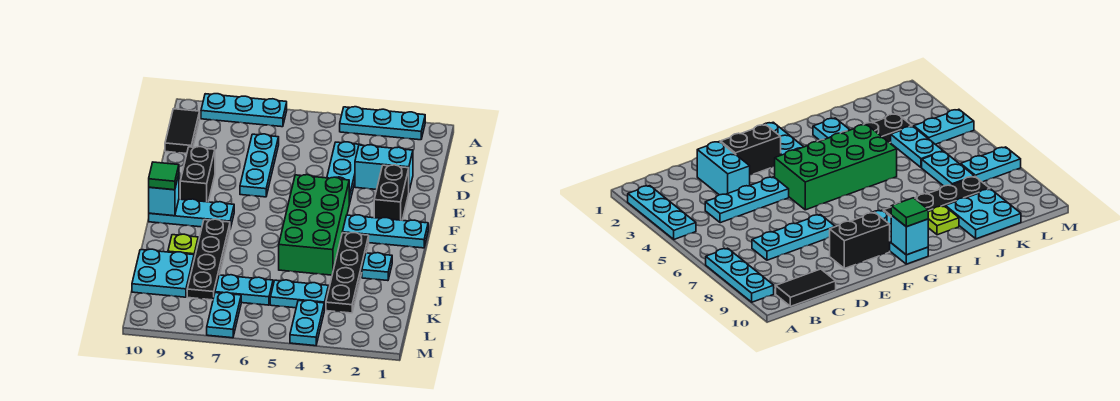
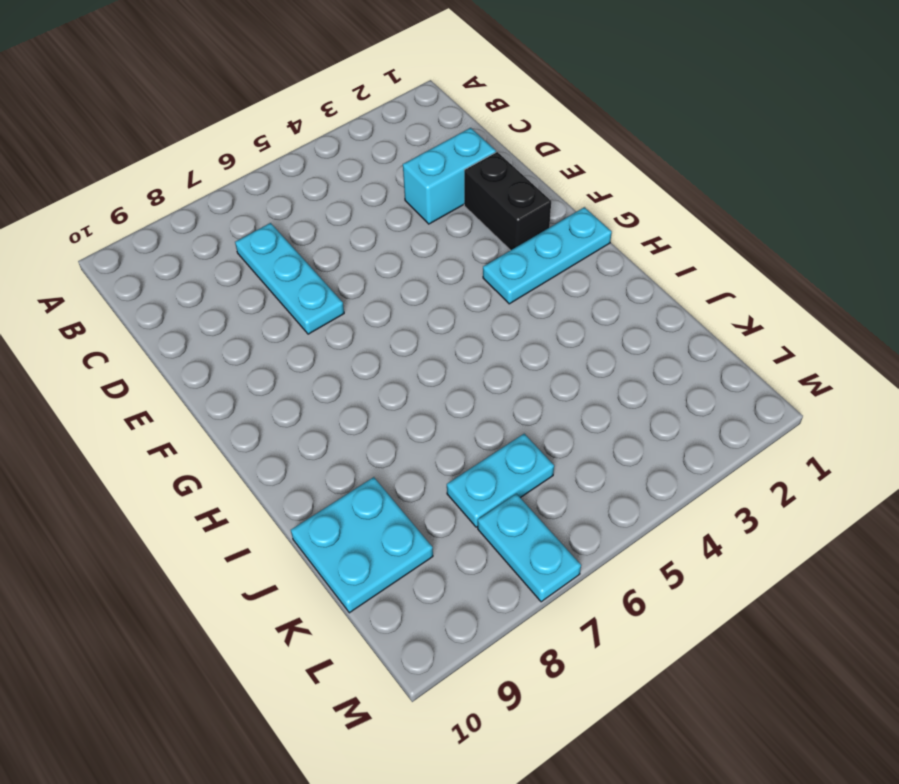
none -> cyan plate A2:A4 level 1
none -> cyan plate A7:A9 level 1
none -> black tile B10:C10 level 1

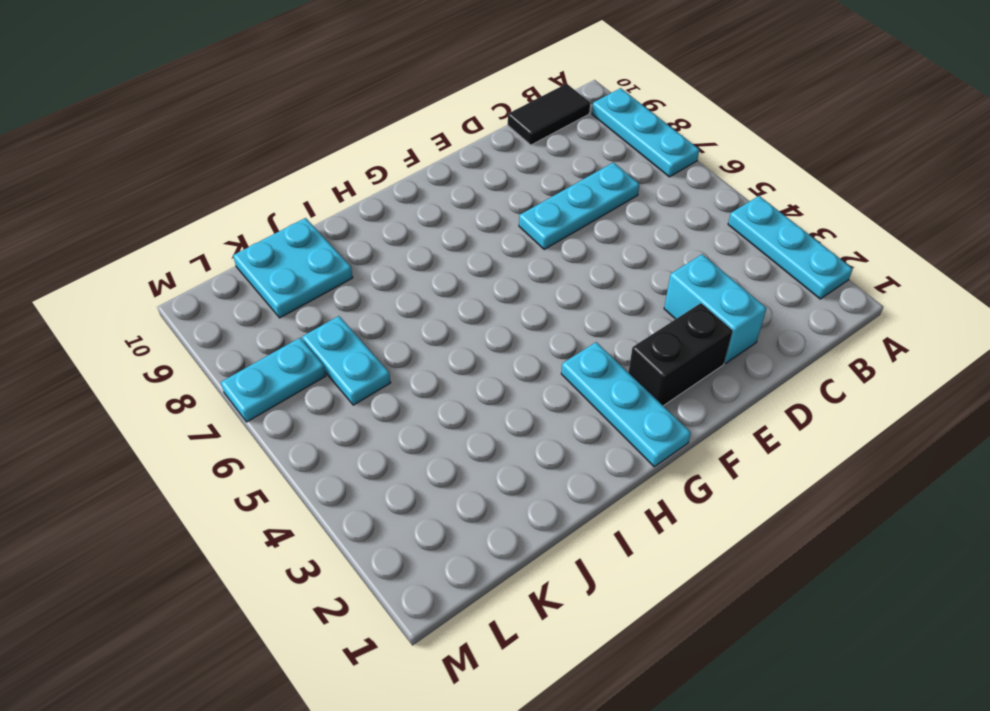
none -> cyan plate C4:E4 level 1
none -> black brick E9:F9 level 1
none -> green brick F4:I5 level 1

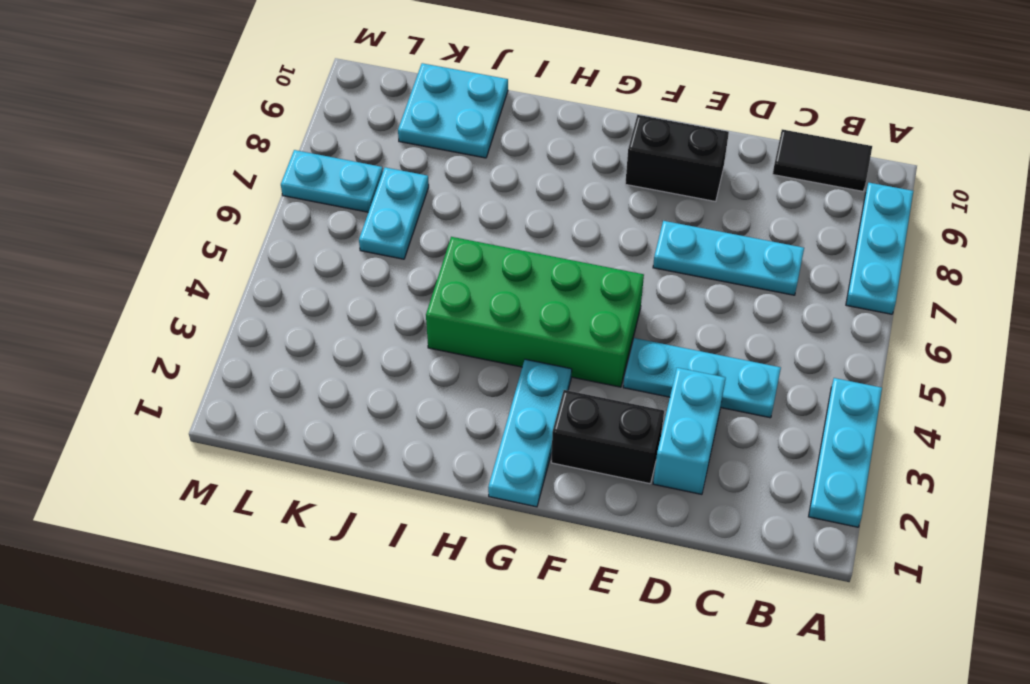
none -> cyan plate G8:G10 level 1
none -> black plate H3:K3 level 1
none -> black plate H8:K8 level 1

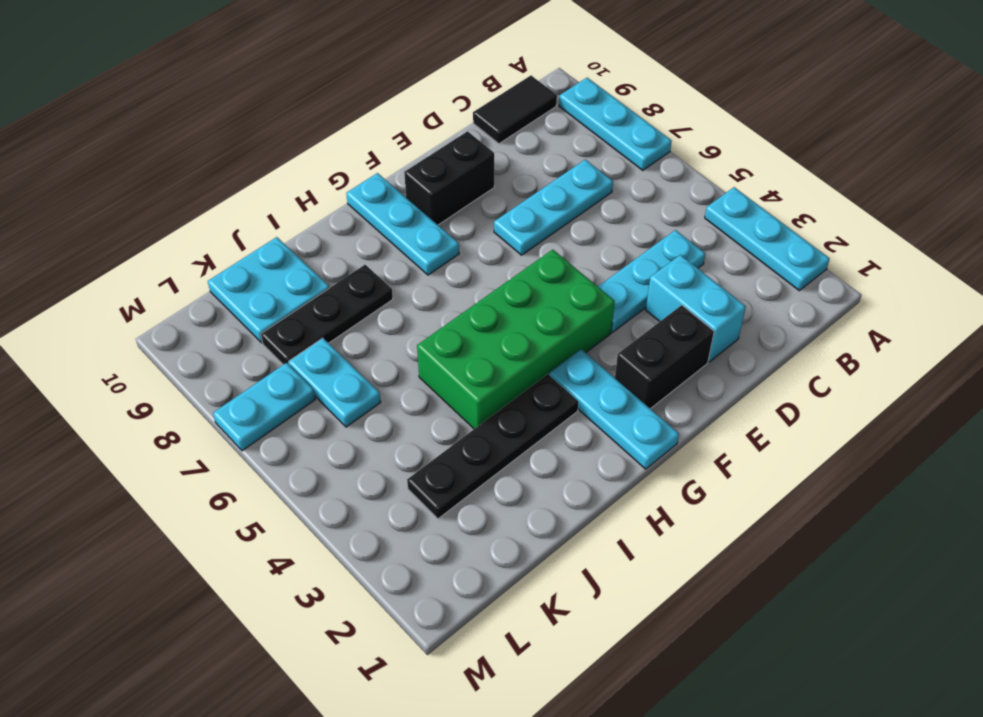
black plate I8:K8 level 1 -> black plate H8:K8 level 1
none -> cyan plate I2 level 1
none -> lime plate I9 level 1
none -> cyan plate K4:K5 level 1

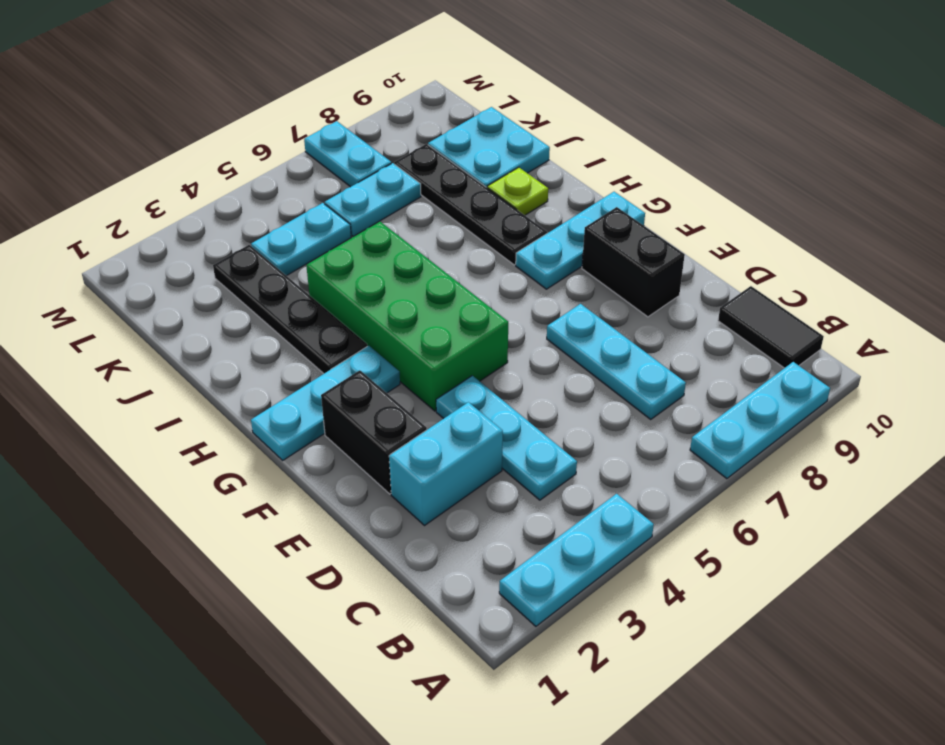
none -> cyan plate I2 level 1
none -> cyan plate L4:M4 level 1
none -> cyan brick G10 level 2

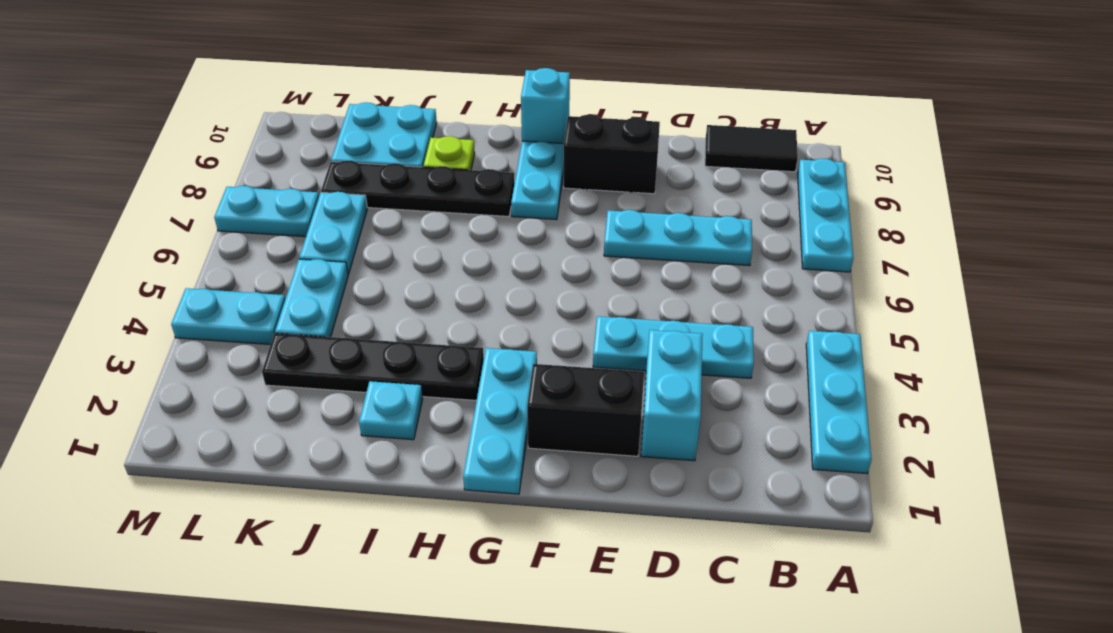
none -> green brick F4:I5 level 1
none -> green tile G10 level 3

